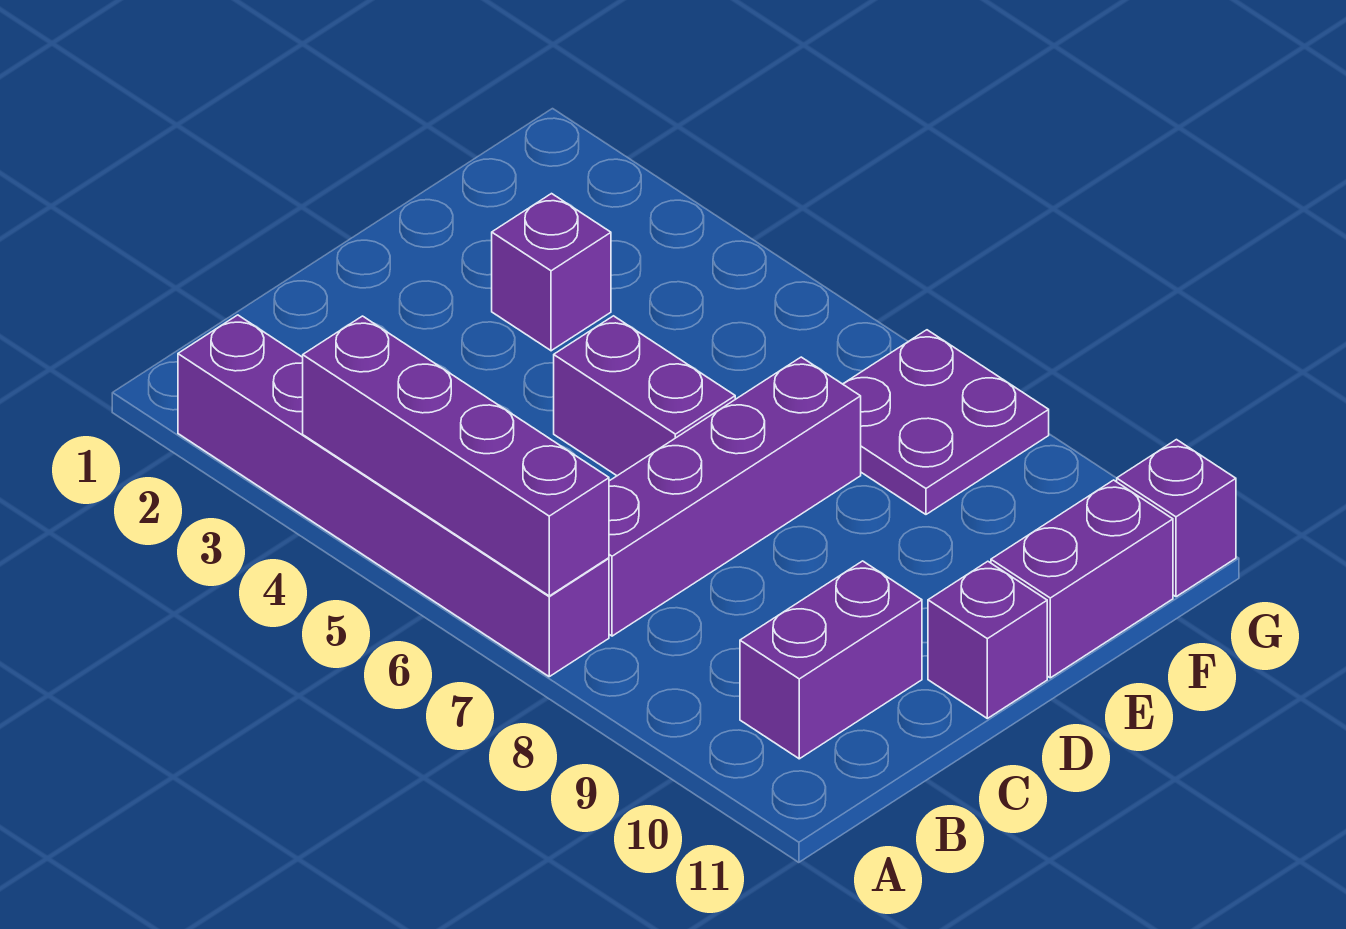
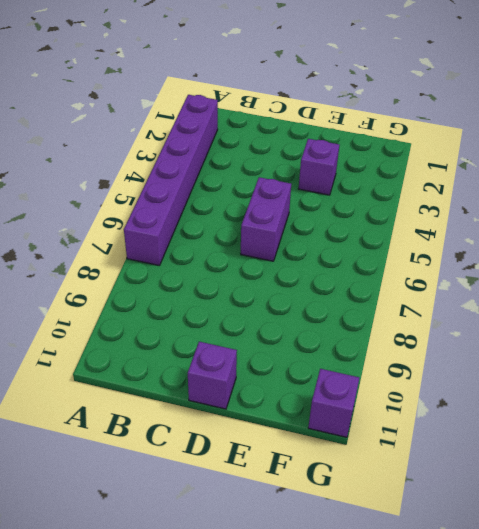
none -> purple brick B7:E7 level 1
none -> purple brick B10:C10 level 1

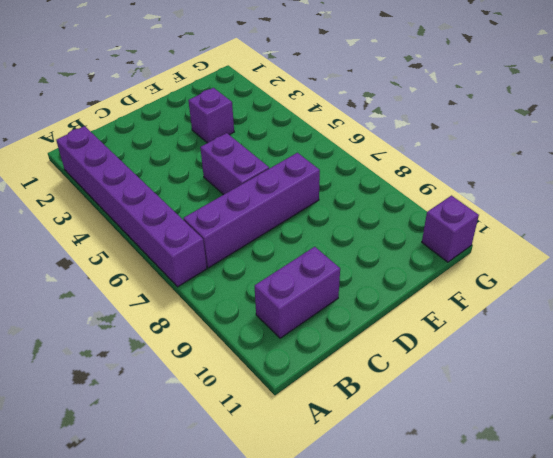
none -> purple brick D11 level 1
none -> purple brick E11:F11 level 1

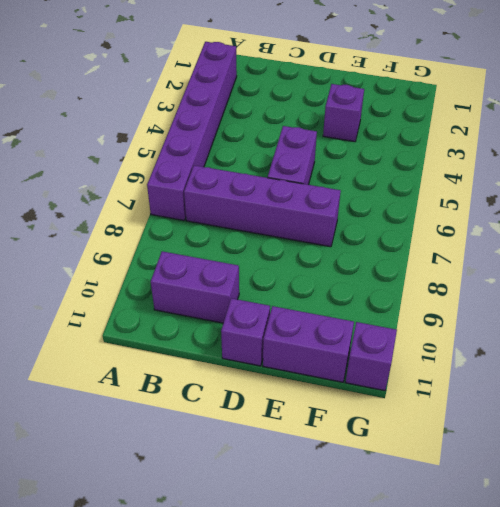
none -> purple plate F7:G8 level 1
none -> purple brick A4:A7 level 2

